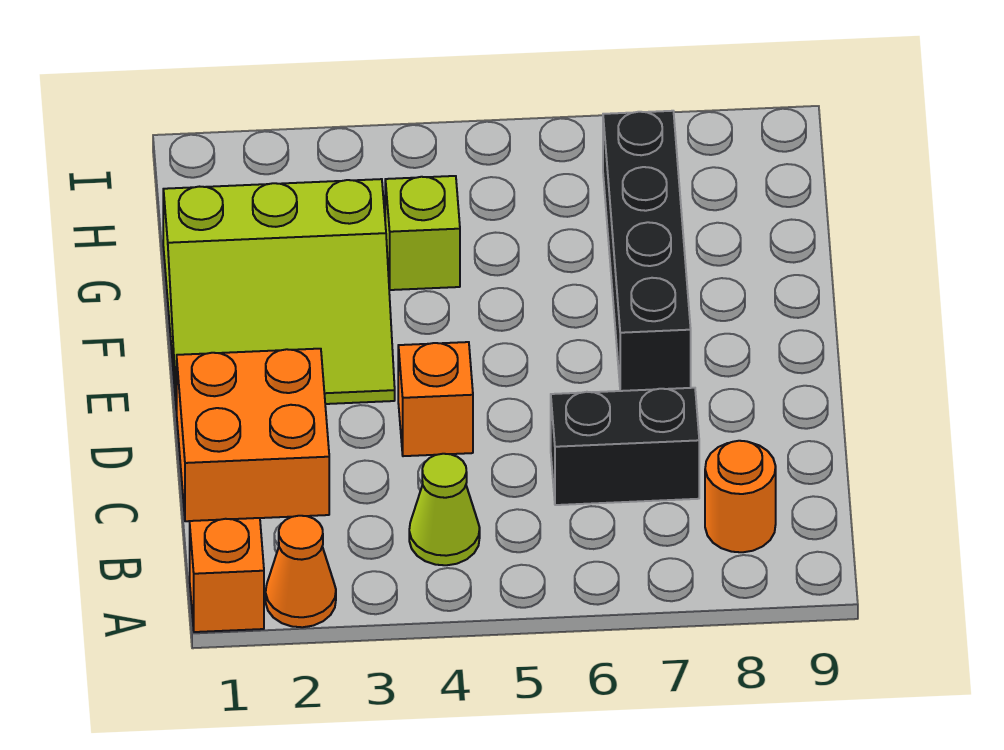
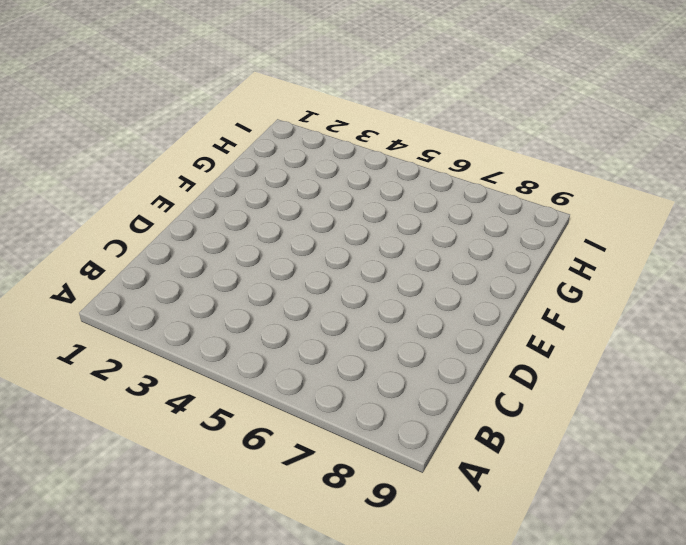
none -> orange brick A1 level 1
none -> orange cone A2 level 1

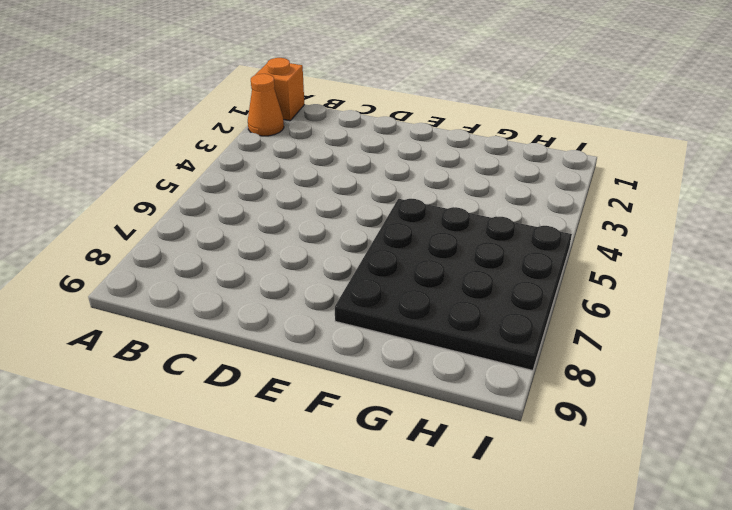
black plate F5:I8 level 1 -> black brick E7:H7 level 1
none -> lime cone B4 level 1
none -> orange round brick B8 level 1

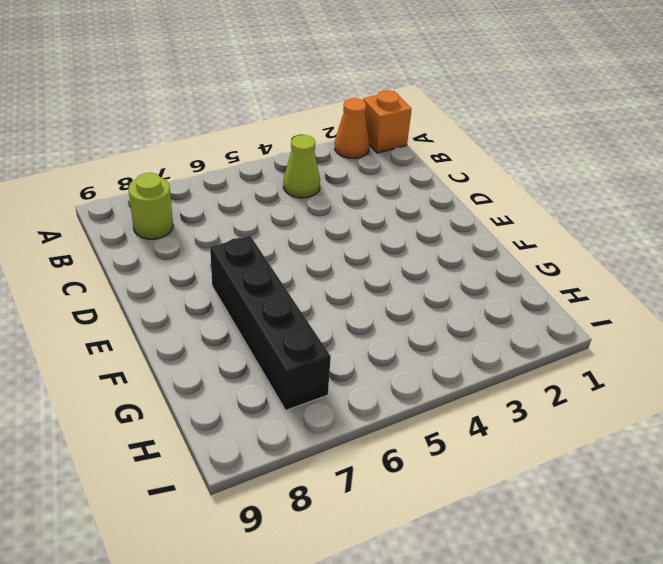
lime round brick B8 level 1 -> orange round brick B8 level 1
none -> orange brick C1:D2 level 1
none -> black brick C6:C7 level 1

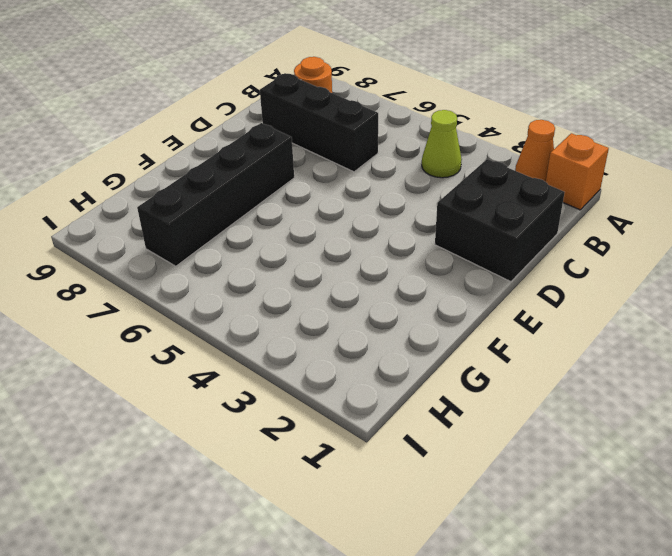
black brick C1:D2 level 1 -> orange brick C1:D2 level 1
black brick C6:C8 level 1 -> black brick C6:C7 level 1
none -> orange brick D4 level 1
none -> lime slope E1:G3 level 1 top G

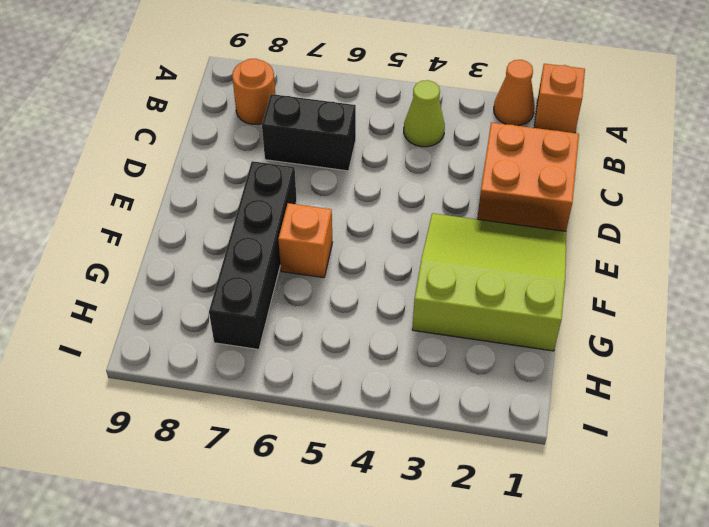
orange brick F6 level 1 -> orange brick D4 level 1
none -> lime brick G4 level 1

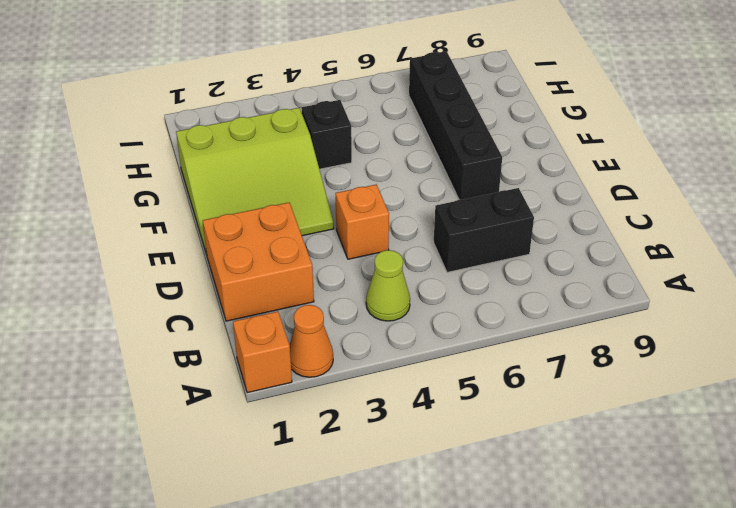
black brick G4 level 1 -> lime brick G4 level 1
none -> orange round brick B8 level 1

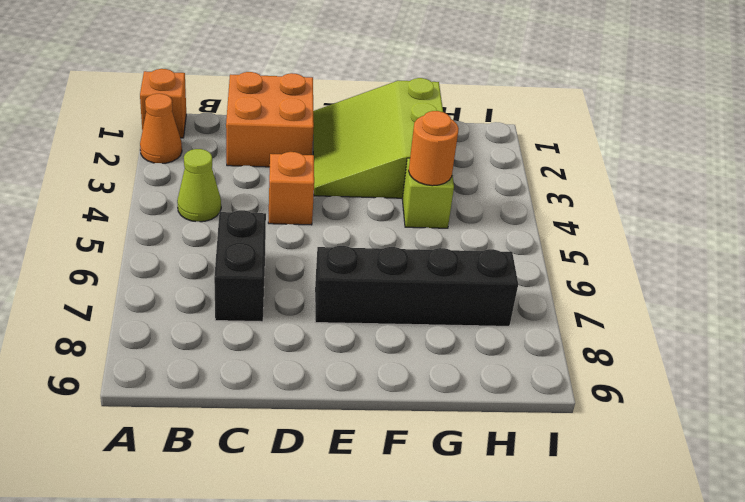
orange round brick G4 level 2 -> orange round brick B8 level 1

